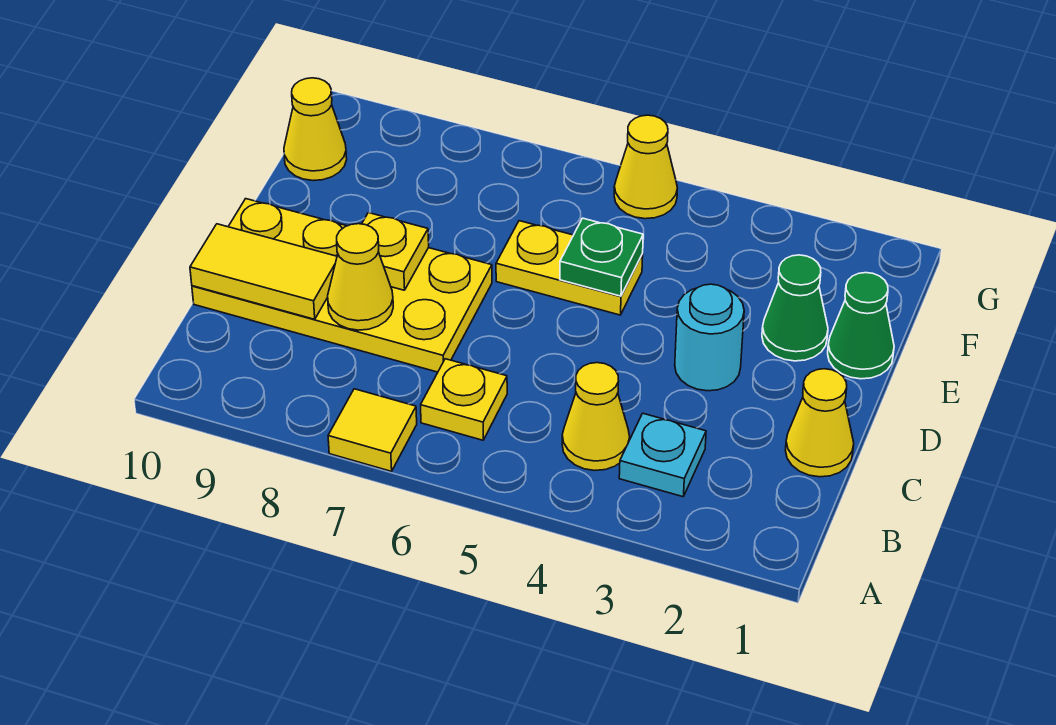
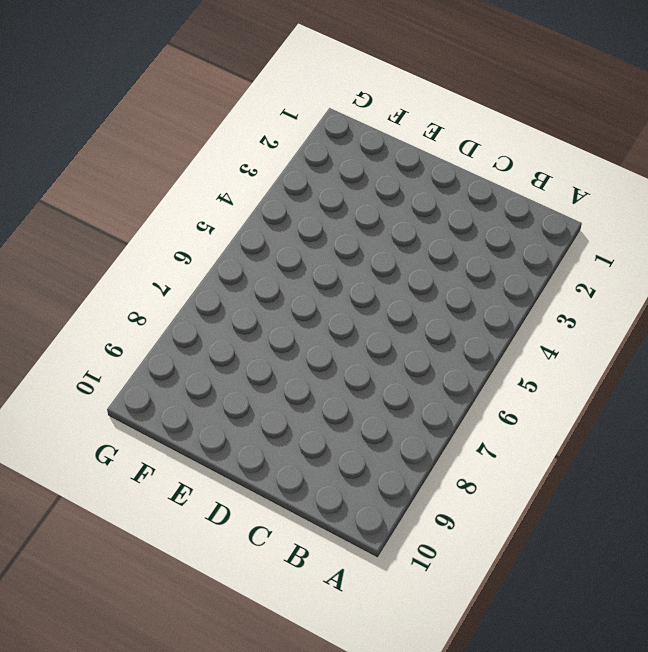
none -> yellow tile A7 level 1
none -> cyan plate B3 level 1
none -> yellow cone B4 level 1

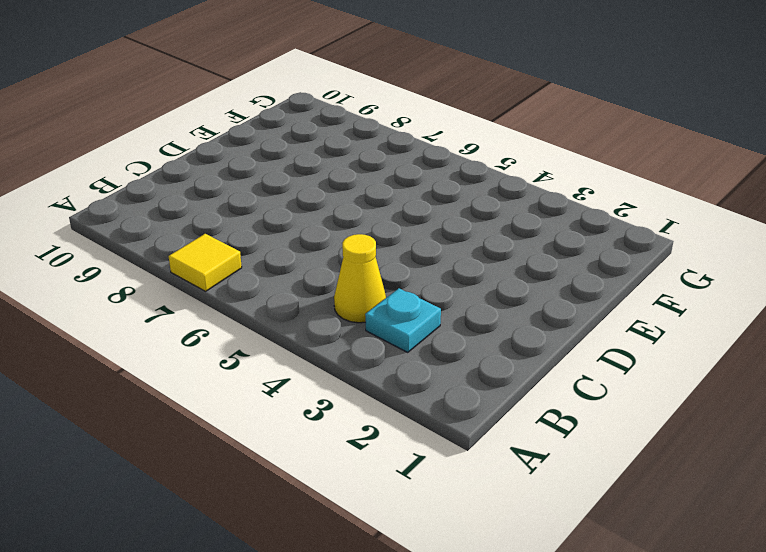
none -> yellow plate B6 level 1
none -> yellow cone C1 level 1
none -> yellow plate C7:D10 level 1

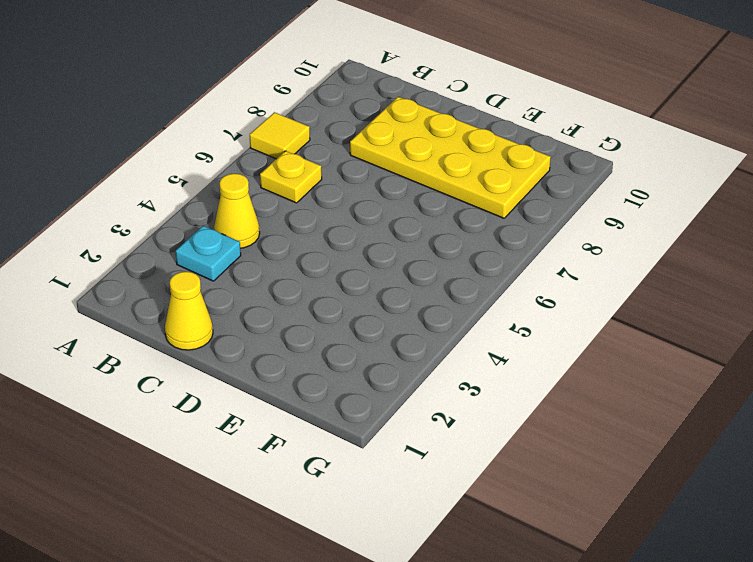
yellow plate C8:F9 level 1 -> yellow plate C7:D10 level 1
none -> cyan round brick D3 level 1
none -> green cone E1 level 1
none -> green cone E2 level 1

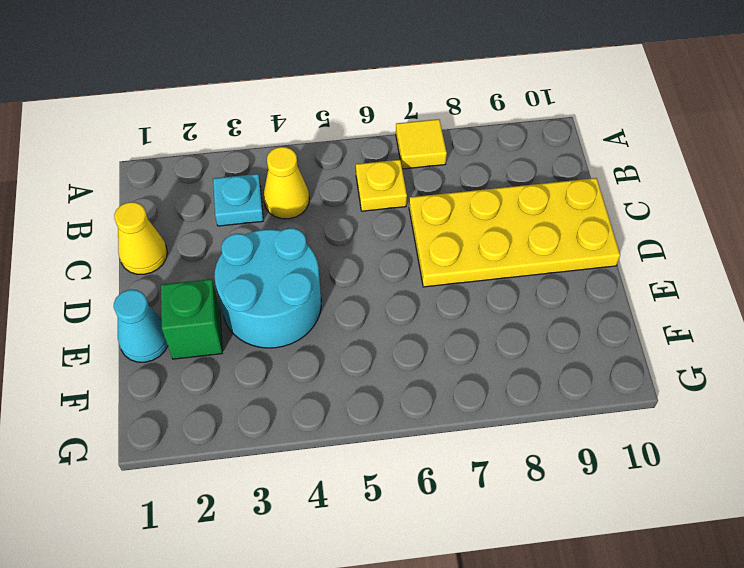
cyan round brick D3:E4 level 1 -> cyan round brick D3 level 1
cyan cone E1 level 1 -> green cone E1 level 1
green brick E2 level 1 -> green cone E2 level 1
none -> yellow plate E5:E6 level 1
none -> yellow cone F10 level 1
none -> yellow cone G5 level 1

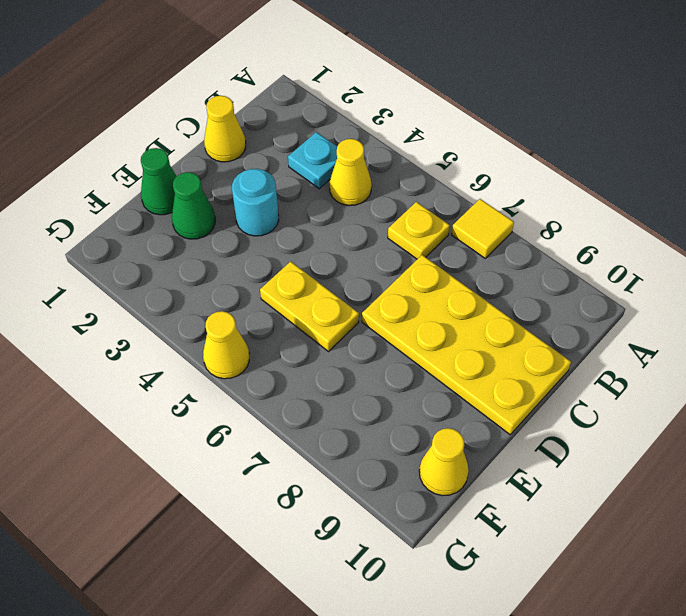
none -> yellow cone C8 level 2
none -> yellow tile C9:C10 level 2
none -> yellow plate D8 level 2

